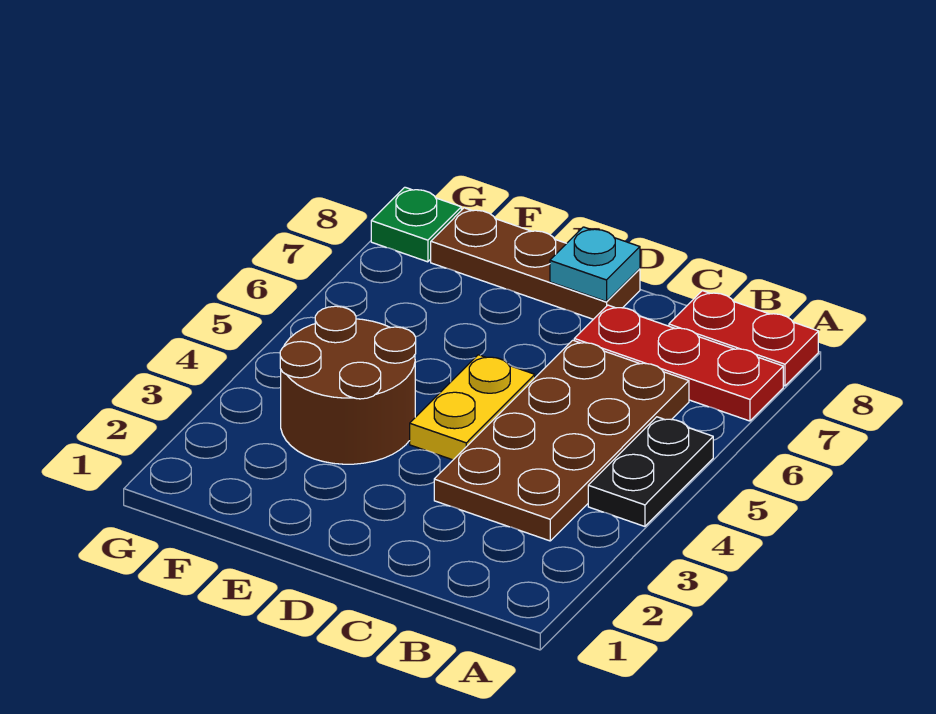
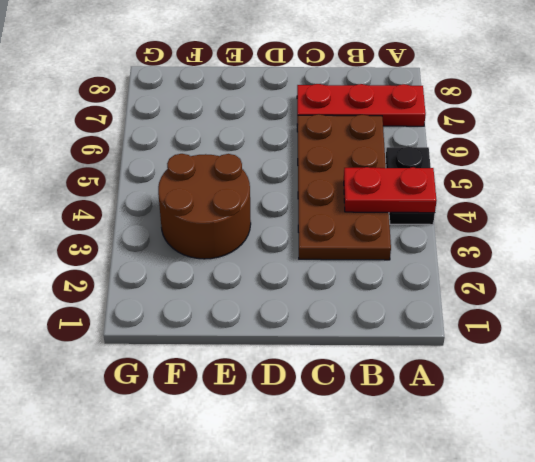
red plate A4:B4 level 2 -> red plate A8:B8 level 1
none -> yellow plate D4:D5 level 1
none -> brown plate D8:F8 level 1

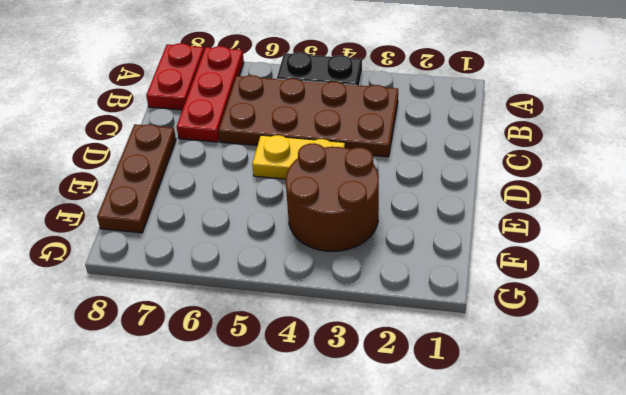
none -> green plate G8 level 1
none -> cyan plate D8 level 2

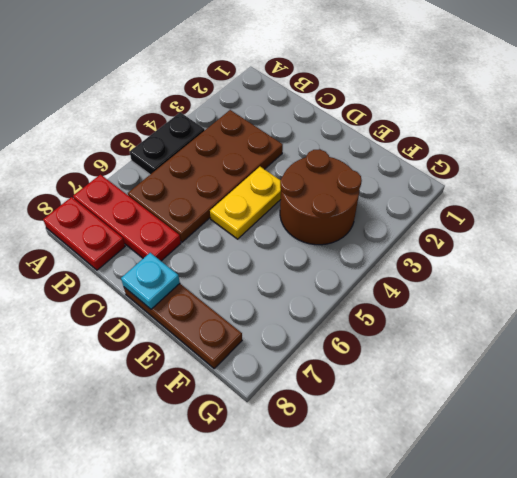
none -> green plate G8 level 1

